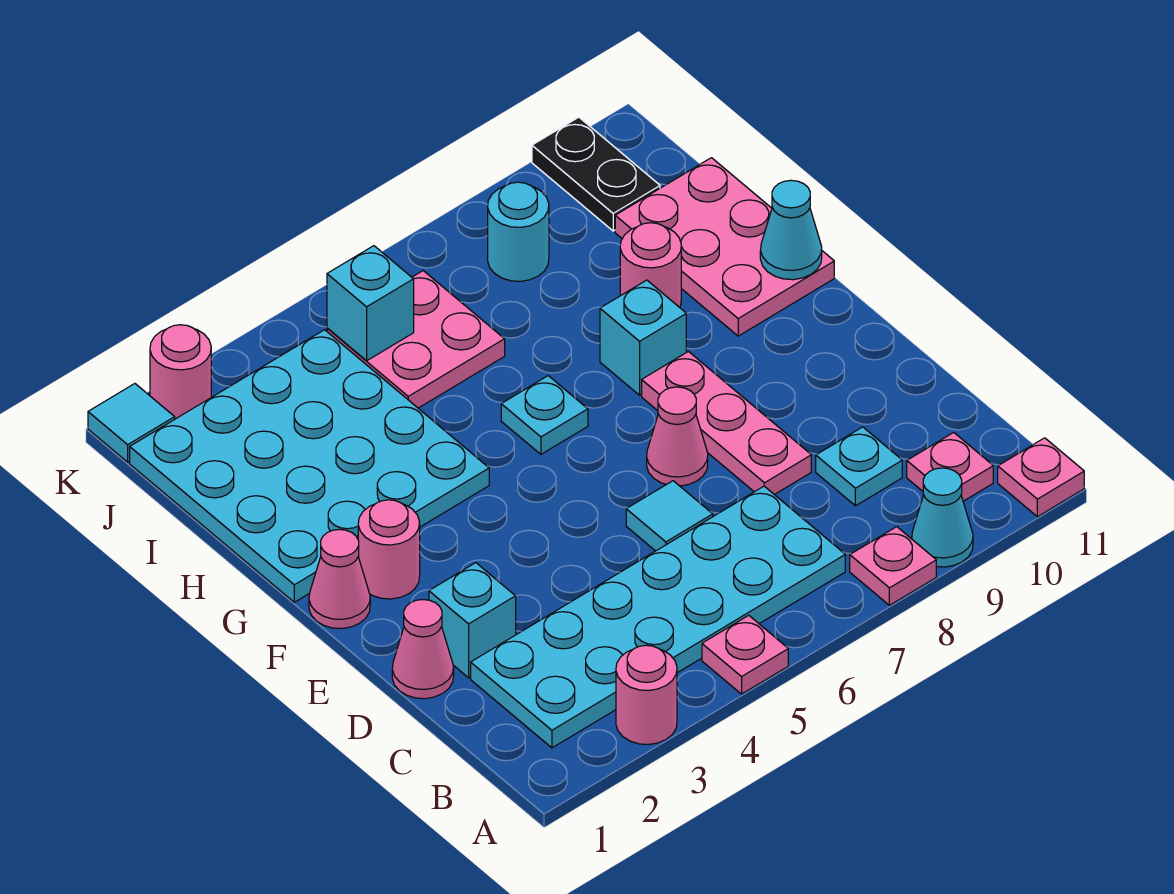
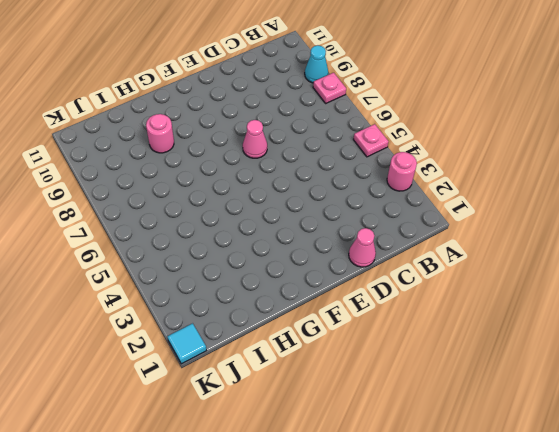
none -> pink plate A11 level 1
none -> cyan plate B2:C7 level 1
none -> pink plate B10 level 1

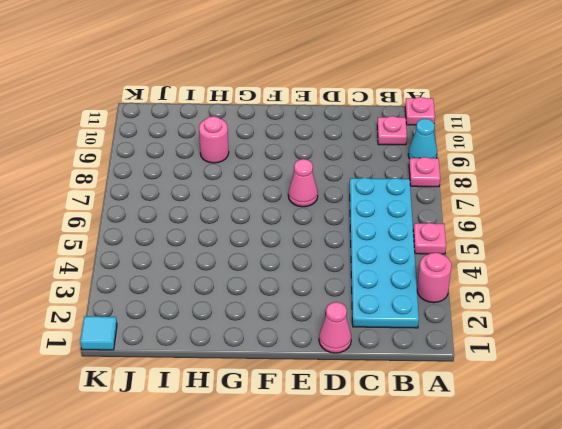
none -> cyan plate C9 level 1
none -> cyan brick D2 level 1
none -> cyan tile D6 level 1

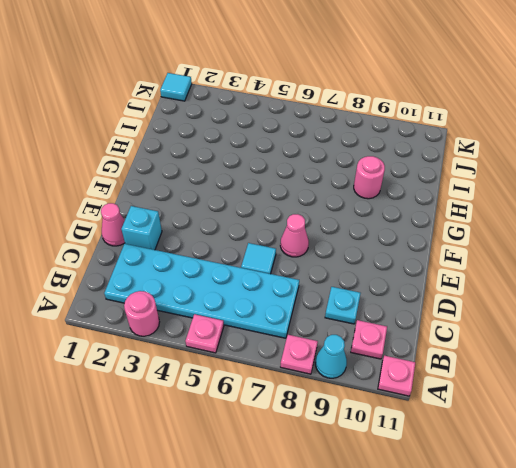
none -> pink plate D8:F8 level 1
none -> pink cone F1 level 1
none -> pink round brick F2 level 1

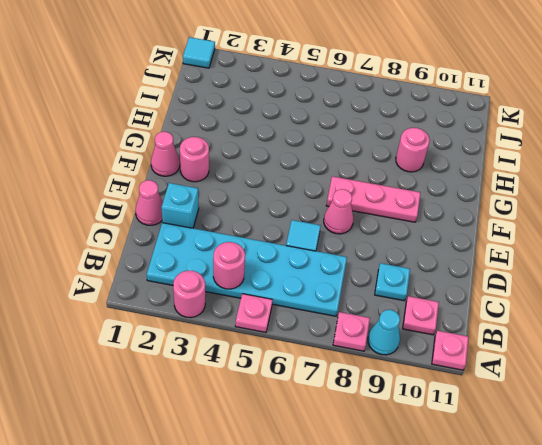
pink round brick B4 level 2 -> pink round brick K2 level 1
pink plate F7:F9 level 1 -> pink plate D8:F8 level 1
none -> cyan plate G1:J4 level 1
none -> cyan plate G6 level 1
none -> cyan brick G8 level 1

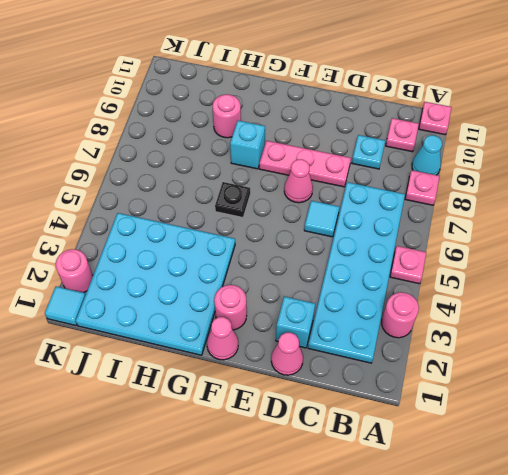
black plate G6 level 1 -> cyan plate G6 level 1
none -> pink plate G10:I11 level 1
none -> pink plate I5:J6 level 1
none -> cyan round brick J8 level 1

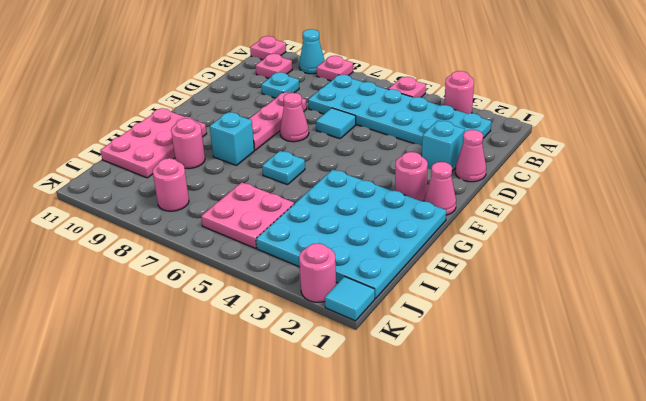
pink round brick J8 level 1 -> cyan round brick J8 level 1
none -> black plate J10:K10 level 1
none -> cyan cone G11 level 2
none -> cyan brick J5 level 2

